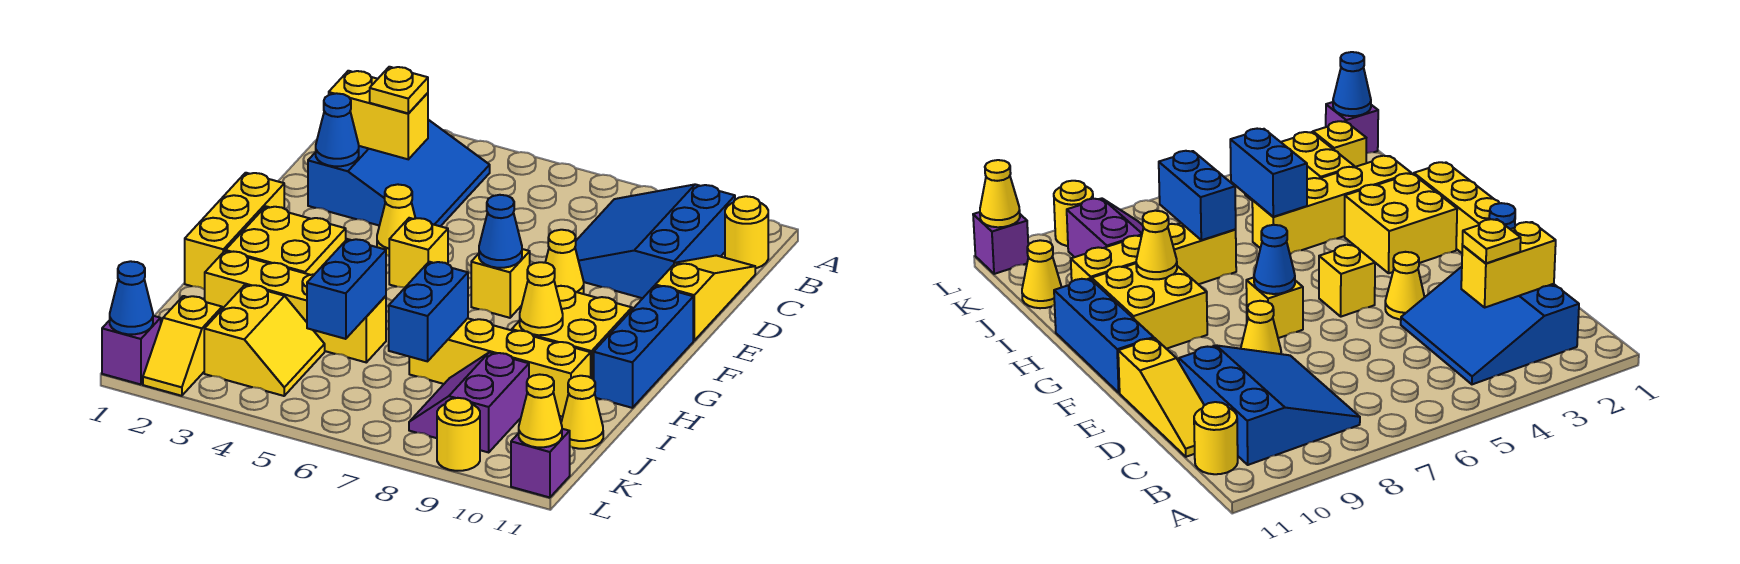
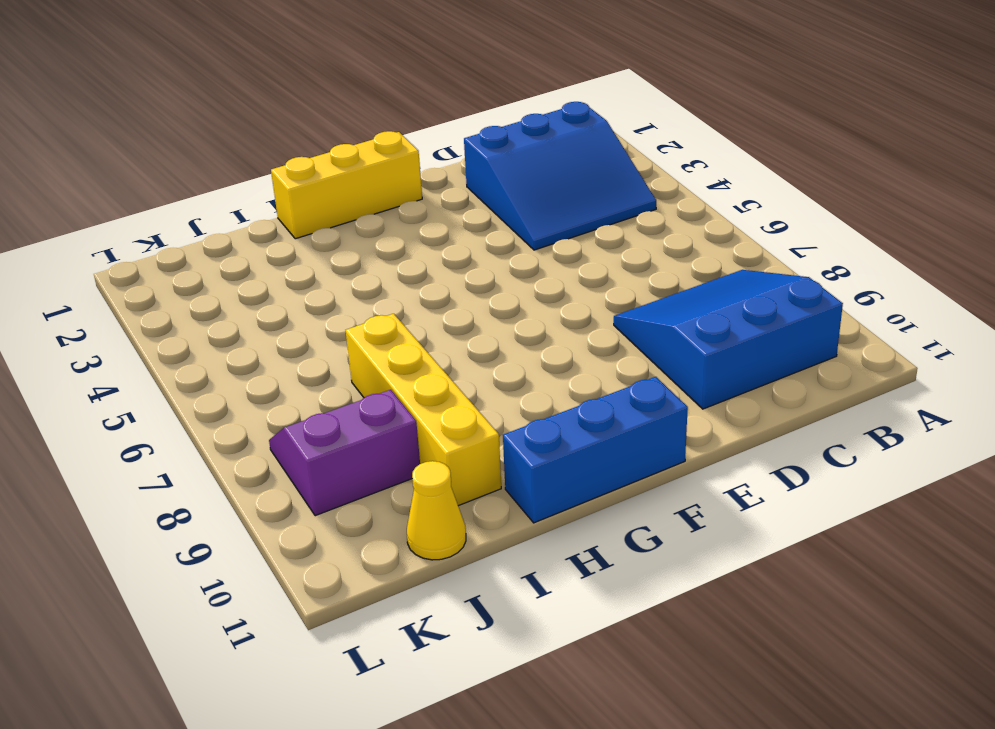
none -> yellow round brick B11 level 1
none -> yellow slope C11:E11 level 1 top E
none -> yellow cone E4 level 1
none -> yellow cone E8 level 1

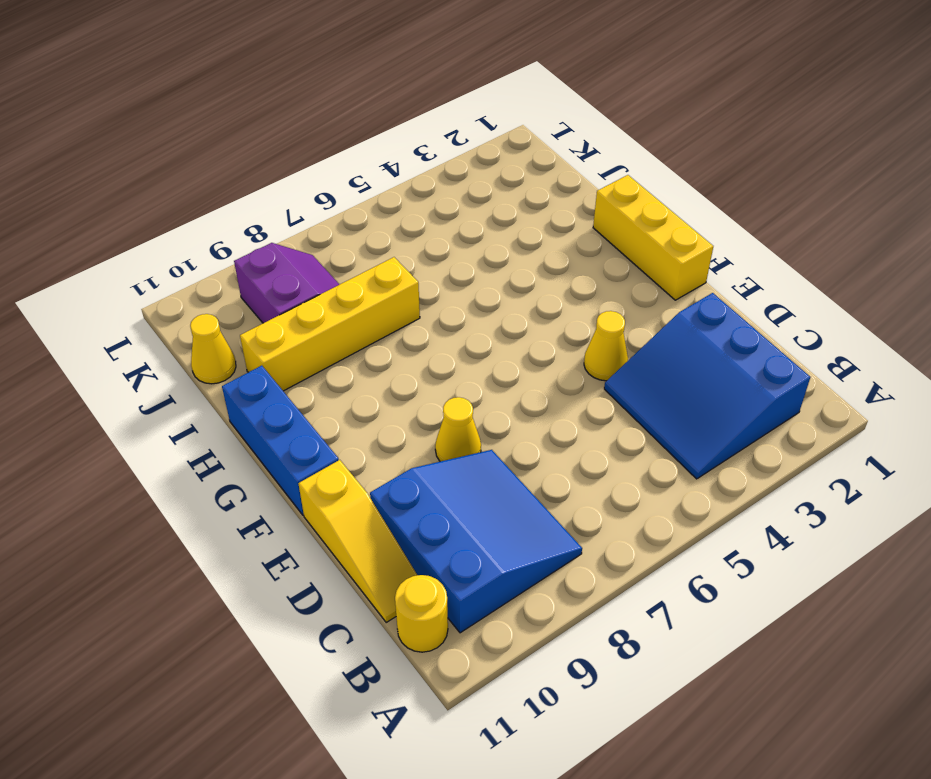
none -> yellow brick F5 level 1
none -> yellow brick F7 level 1
none -> yellow brick G2:H3 level 1
none -> yellow brick G9:H10 level 1

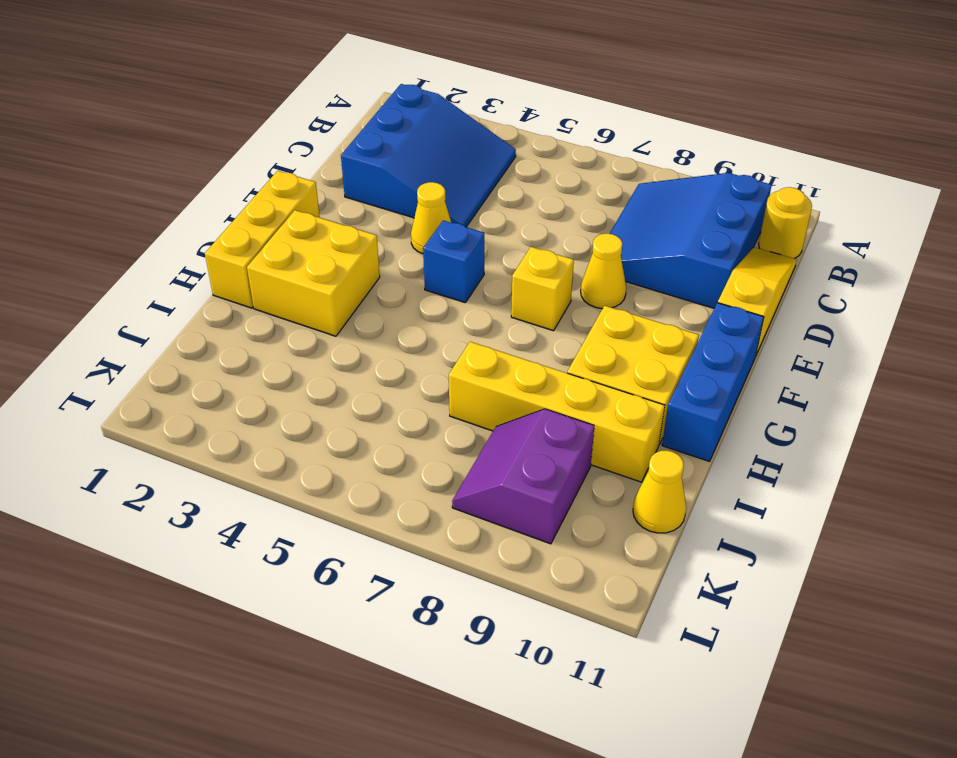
blue brick F5 level 1 -> yellow brick F5 level 1
none -> yellow brick I2:I5 level 1
none -> yellow slope J3:K4 level 1 top 3
none -> yellow slope K2:L2 level 1 top K
none -> purple brick L1 level 1

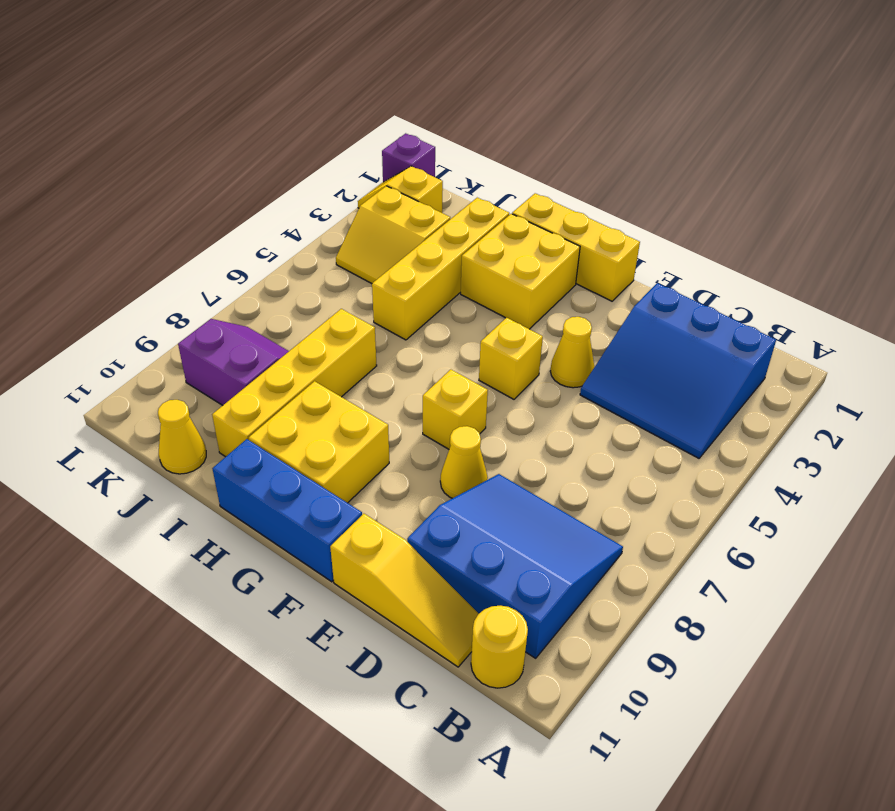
none -> yellow round brick L9 level 1
none -> purple brick L11 level 1
none -> yellow brick C2:C3 level 2
none -> blue cone D2 level 2

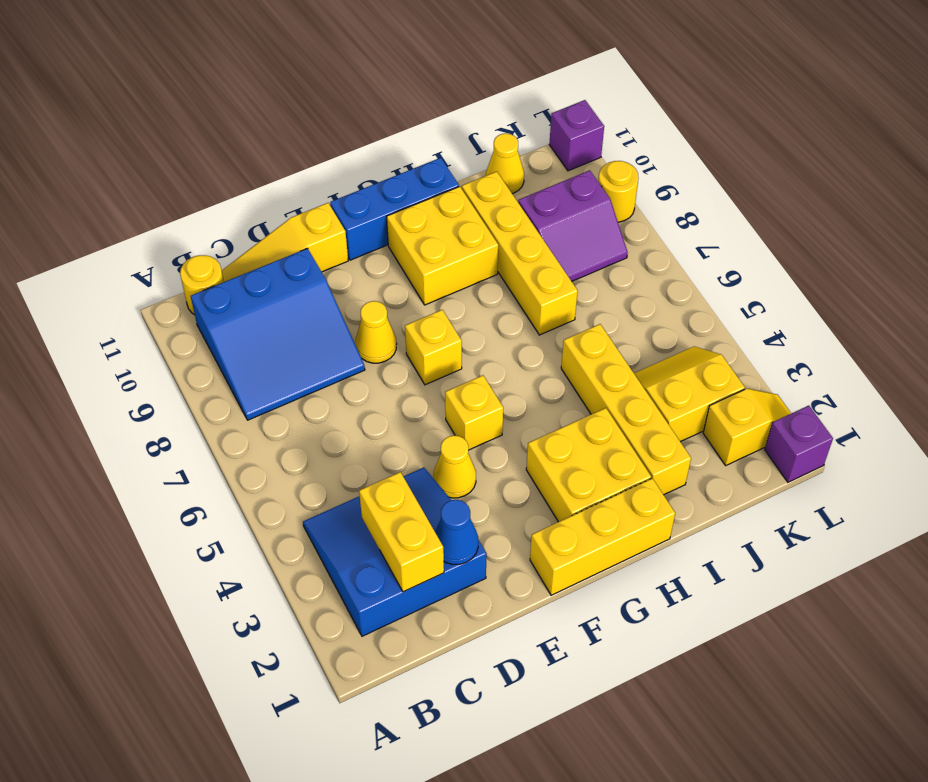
none -> blue cone F7 level 2
none -> yellow cone H9 level 2
none -> blue brick I5:J5 level 2
none -> blue brick I7:J7 level 2

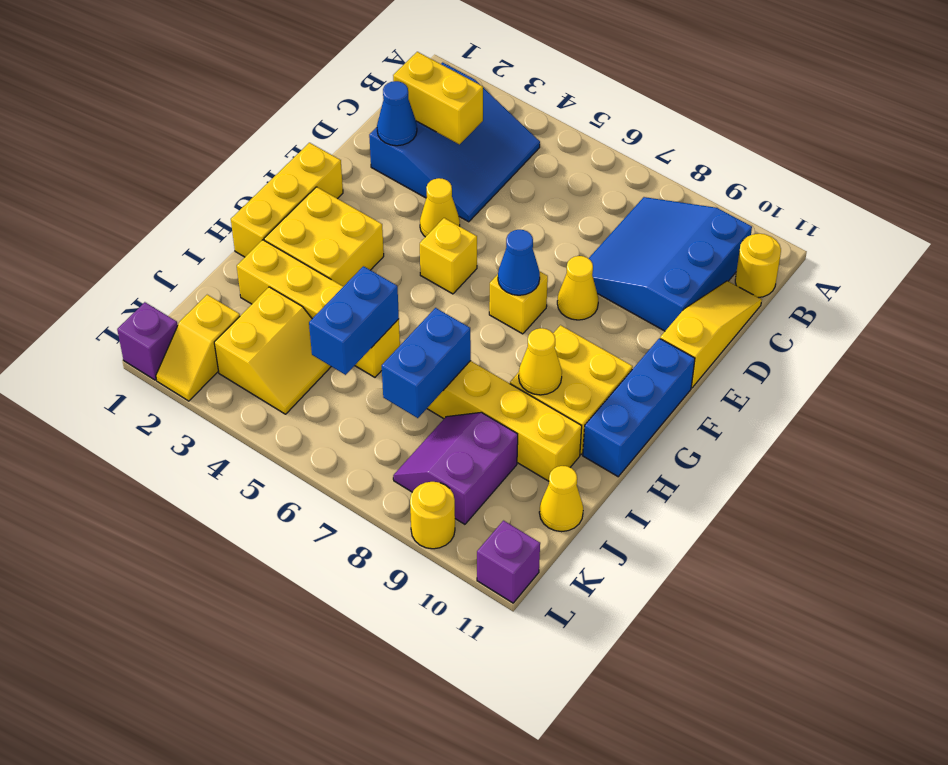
none -> blue cone L1 level 2
none -> yellow cone L11 level 2
none -> yellow plate C3 level 3

